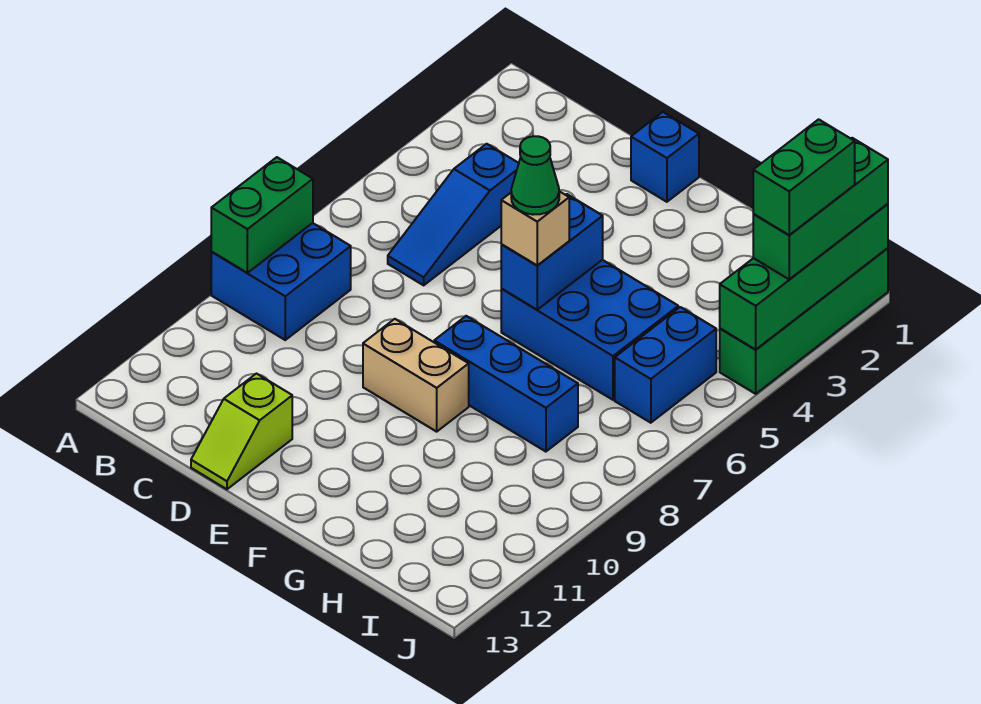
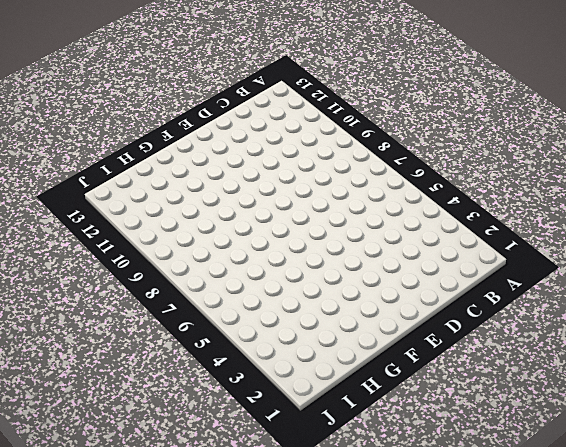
none -> blue brick A8:B9 level 1
none -> blue slope C4:C6 level 1 top 4
none -> lime slope D12:D13 level 1 top 12

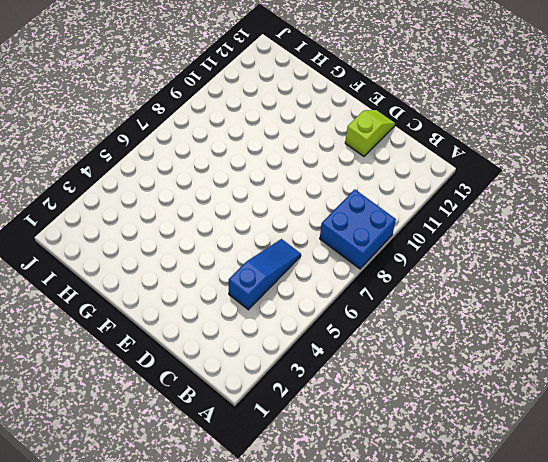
none -> blue brick E1 level 1
none -> tan brick E9:F9 level 1
none -> blue brick F5:H6 level 1

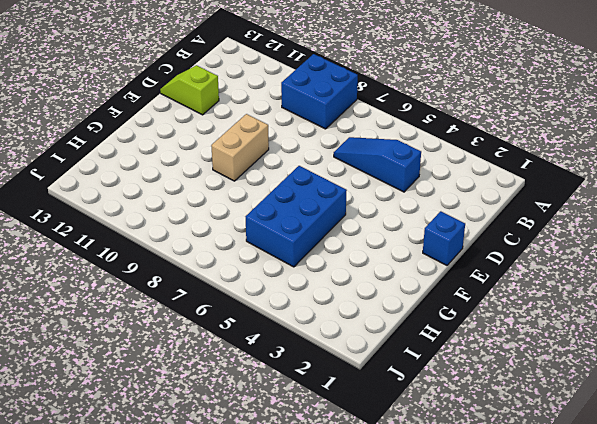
none -> blue brick F8:H8 level 1
none -> blue brick I5:I6 level 1
none -> green brick J1:J4 level 1

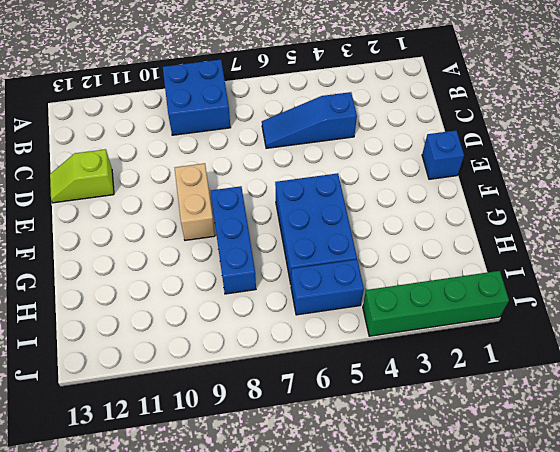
none -> green brick A8:A9 level 2
none -> blue brick F5:F6 level 2
none -> green brick J1:J4 level 2

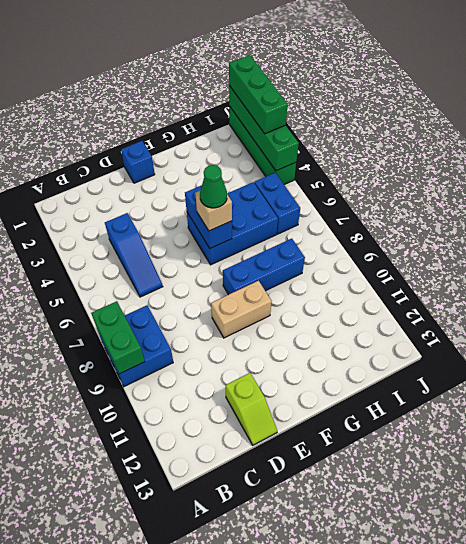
none -> green brick J2:J3 level 4

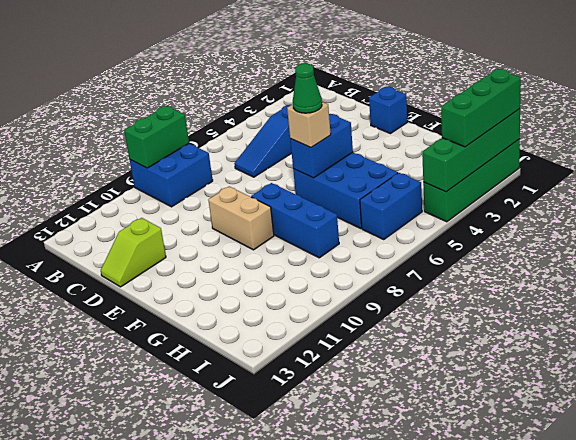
none -> green brick J2:J3 level 4

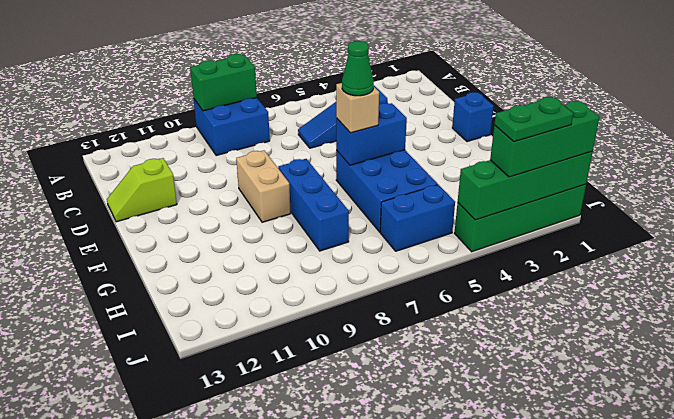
green plate J2:J3 level 4 -> green brick J2:J3 level 4

